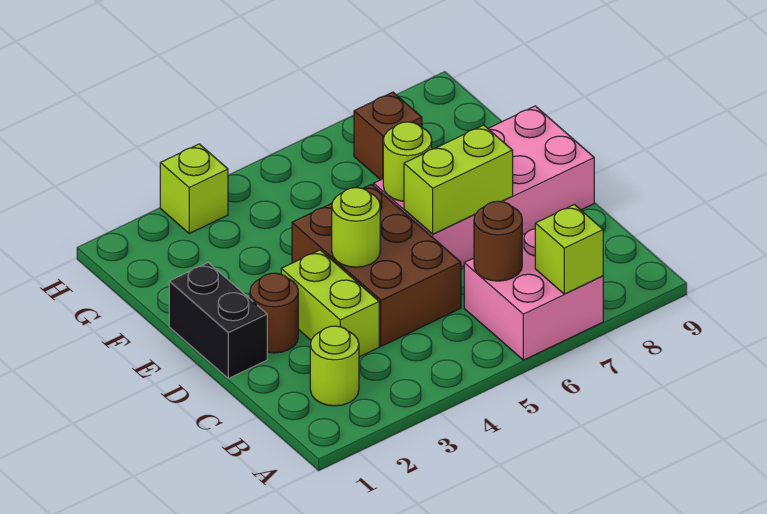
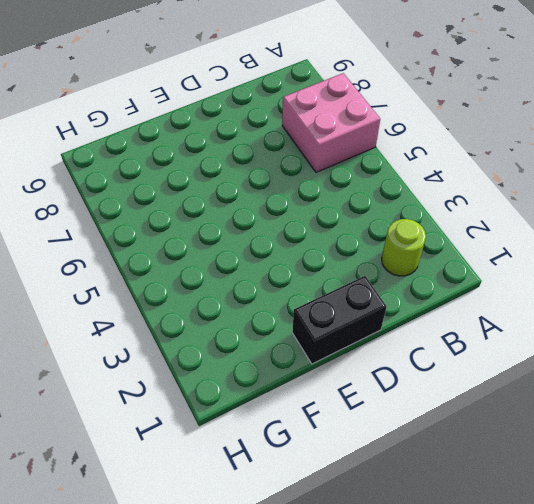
none -> lime brick C3:D3 level 1
none -> brown brick C4:E5 level 1
none -> brown round brick D2 level 1

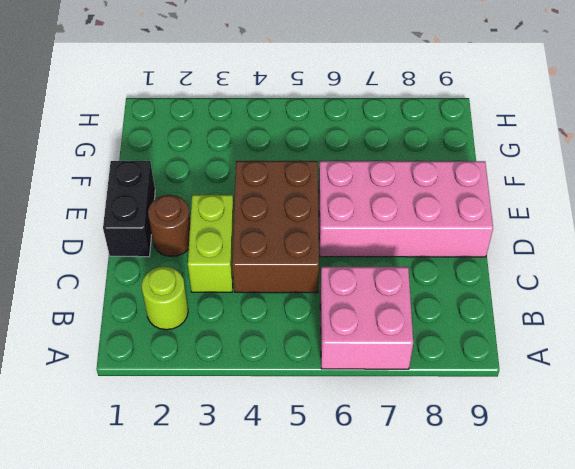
none -> brown brick G7 level 1
none -> lime brick H3 level 1
none -> lime brick A7 level 2

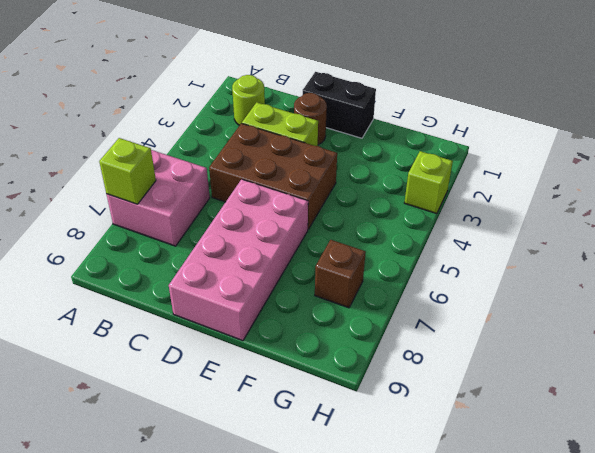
none -> brown round brick B6 level 2
none -> lime round brick D4 level 2
none -> lime brick D6:D7 level 2

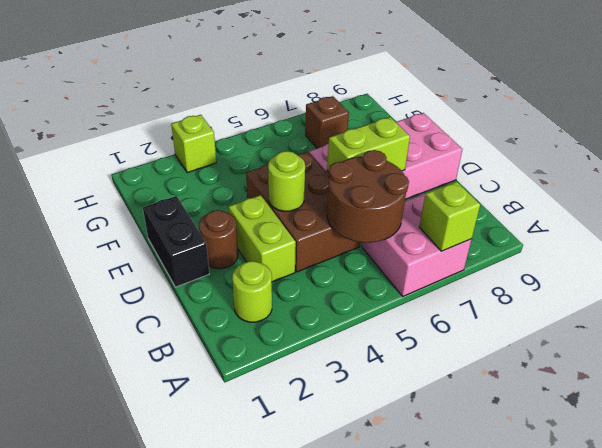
brown round brick B5:C6 level 2 -> brown round brick B6 level 2
none -> lime round brick E6 level 2

